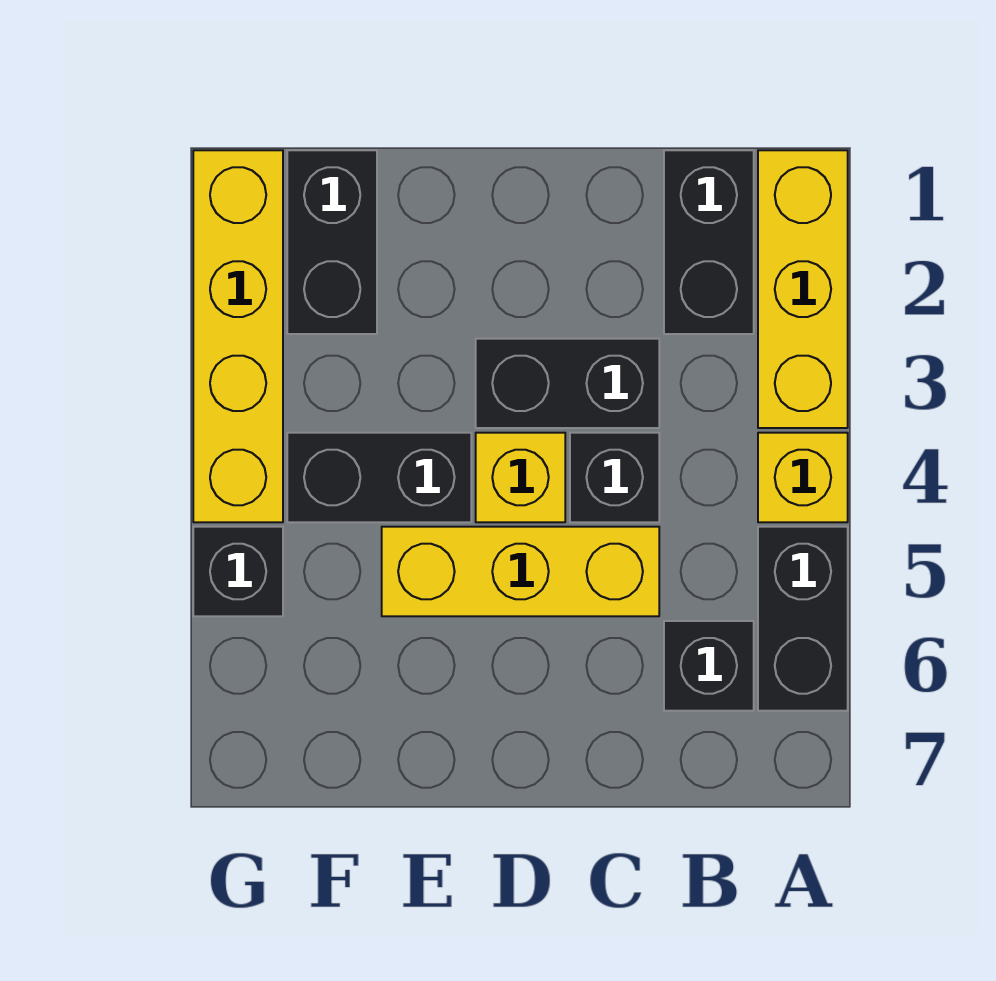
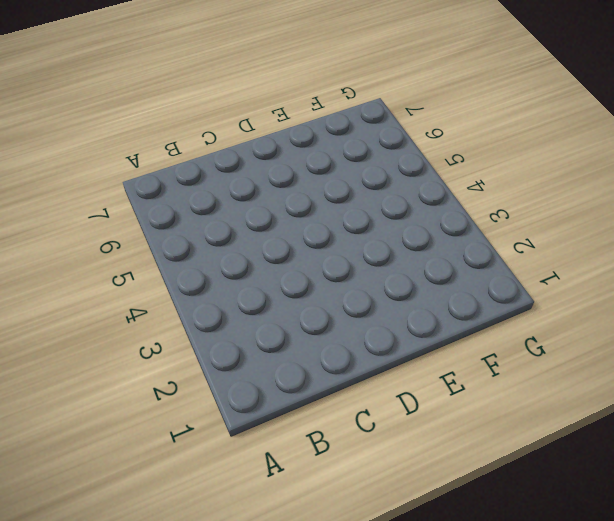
none -> yellow brick A1:A3 level 1
none -> yellow brick A4 level 1
none -> black brick A5:A6 level 1

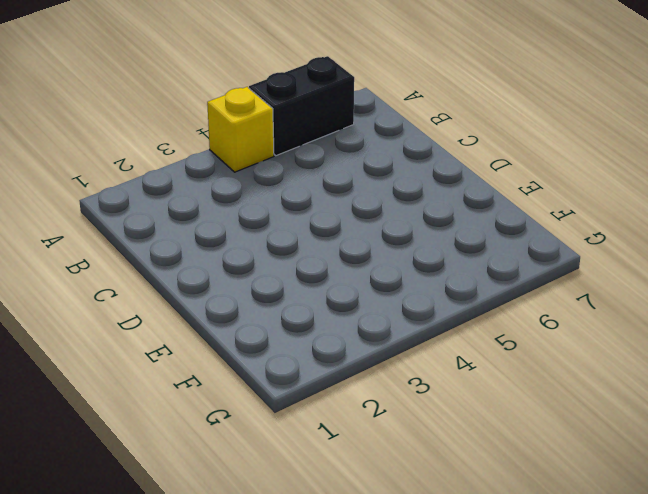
none -> yellow brick A1:A3 level 1
none -> black brick B1:B2 level 1
none -> black brick B6 level 1

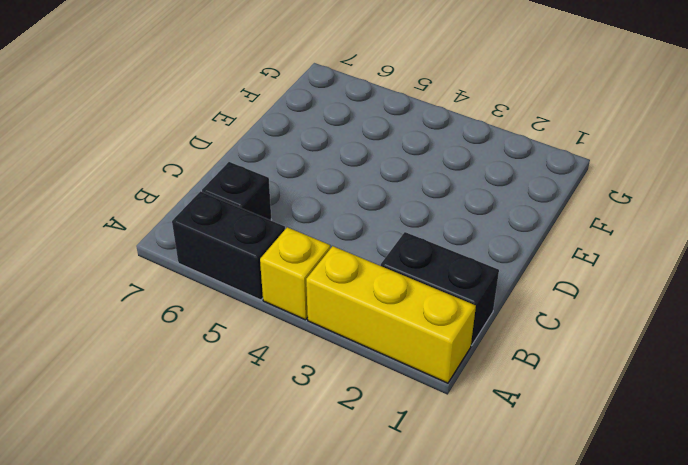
none -> black brick C3:D3 level 1
none -> black brick C4 level 1
none -> yellow brick C5:E5 level 1

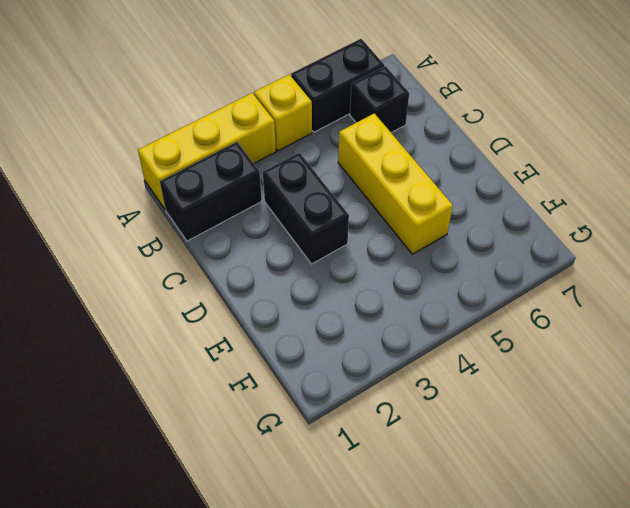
none -> black brick C4 level 1
none -> yellow brick D4 level 1
none -> black brick E4:F4 level 1

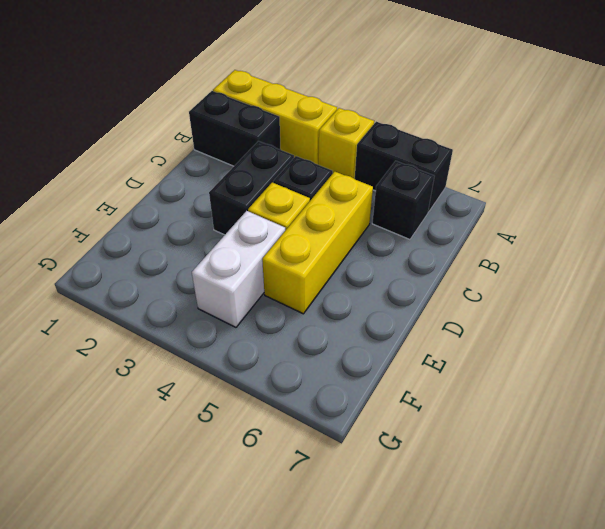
white brick E4:F4 level 1 -> black brick E4:F4 level 1
none -> black brick F1:F2 level 1
none -> yellow brick G1:G4 level 1
none -> black brick G5 level 1

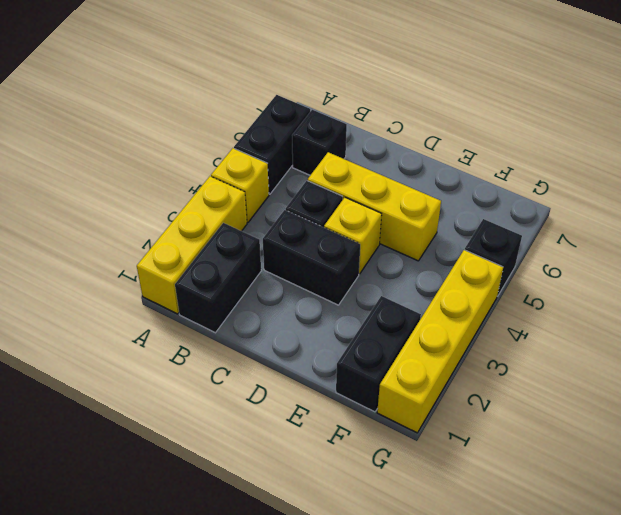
none -> black brick E4:F4 level 1

